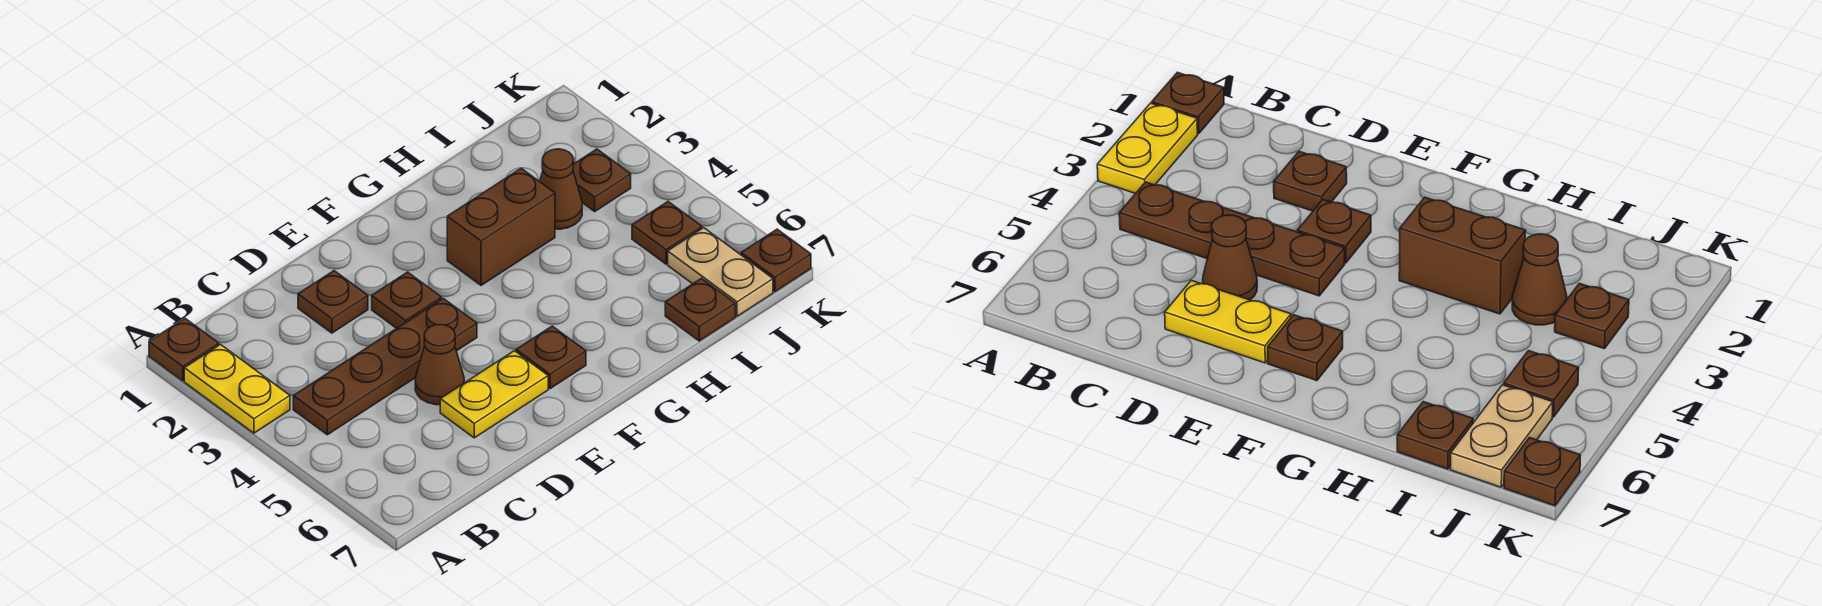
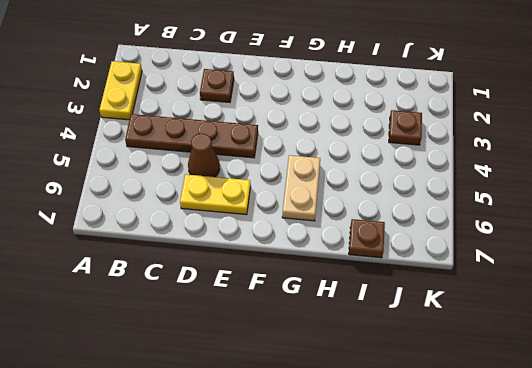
tan plate G5:G6 level 1 -> tan plate J6:J7 level 1
none -> brown plate A1 level 1
none -> brown plate E3 level 1
none -> brown plate F6 level 1

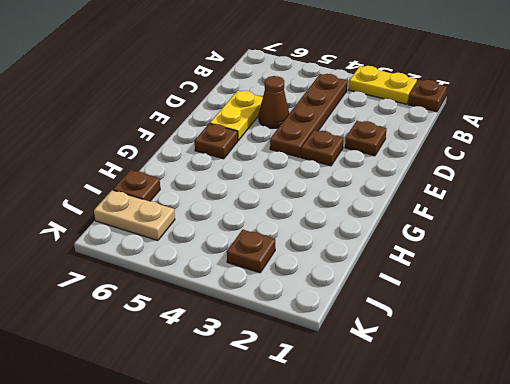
none -> brown brick G3:H3 level 1
none -> brown cone I3 level 1
none -> brown plate J5 level 1

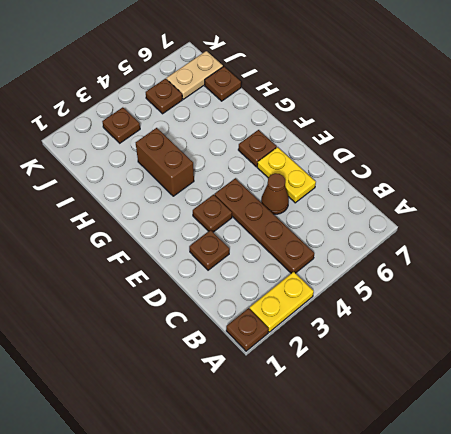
none -> brown cone I3 level 1
none -> brown plate K7 level 1

